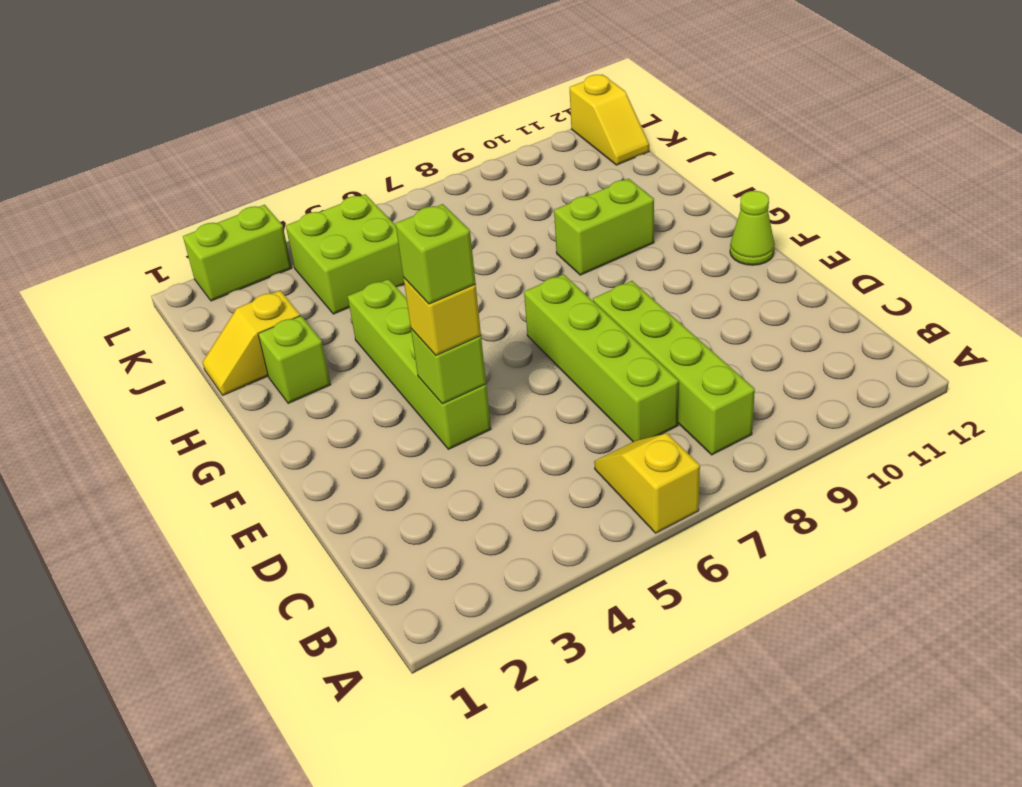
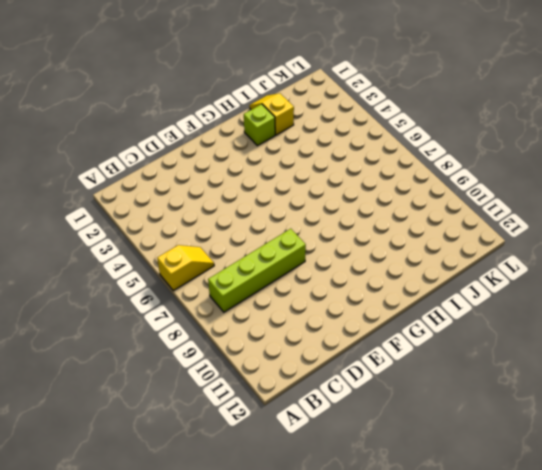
none -> lime brick C7:F7 level 1
none -> lime brick E4:H4 level 1
none -> lime cone F12 level 1

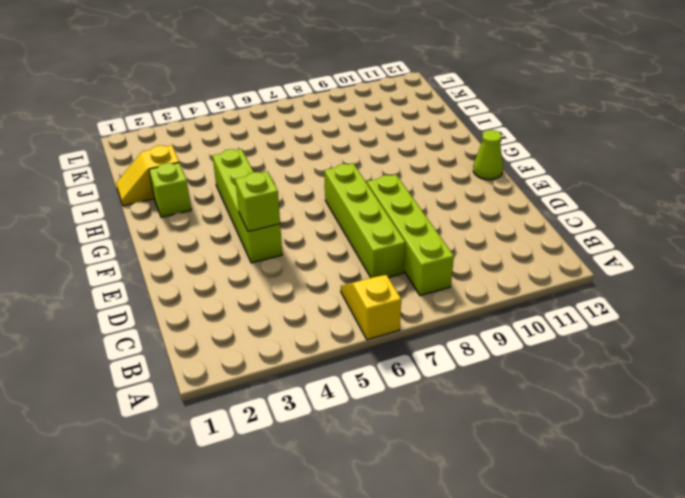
none -> lime brick H9:H10 level 1
none -> lime brick J4:K5 level 1
none -> yellow slope K12:L12 level 1 top L

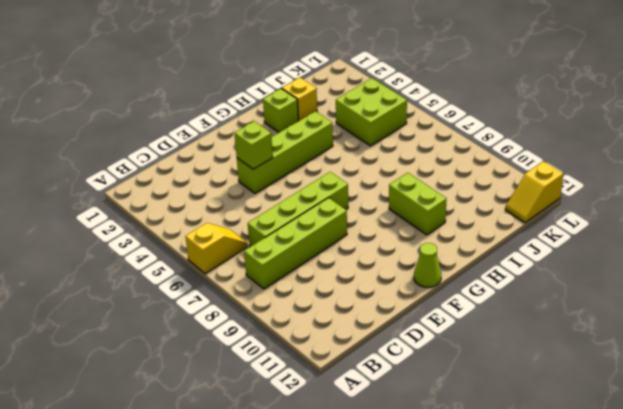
none -> lime brick L2:L3 level 1
none -> yellow brick E4 level 3
none -> lime brick E4 level 4

